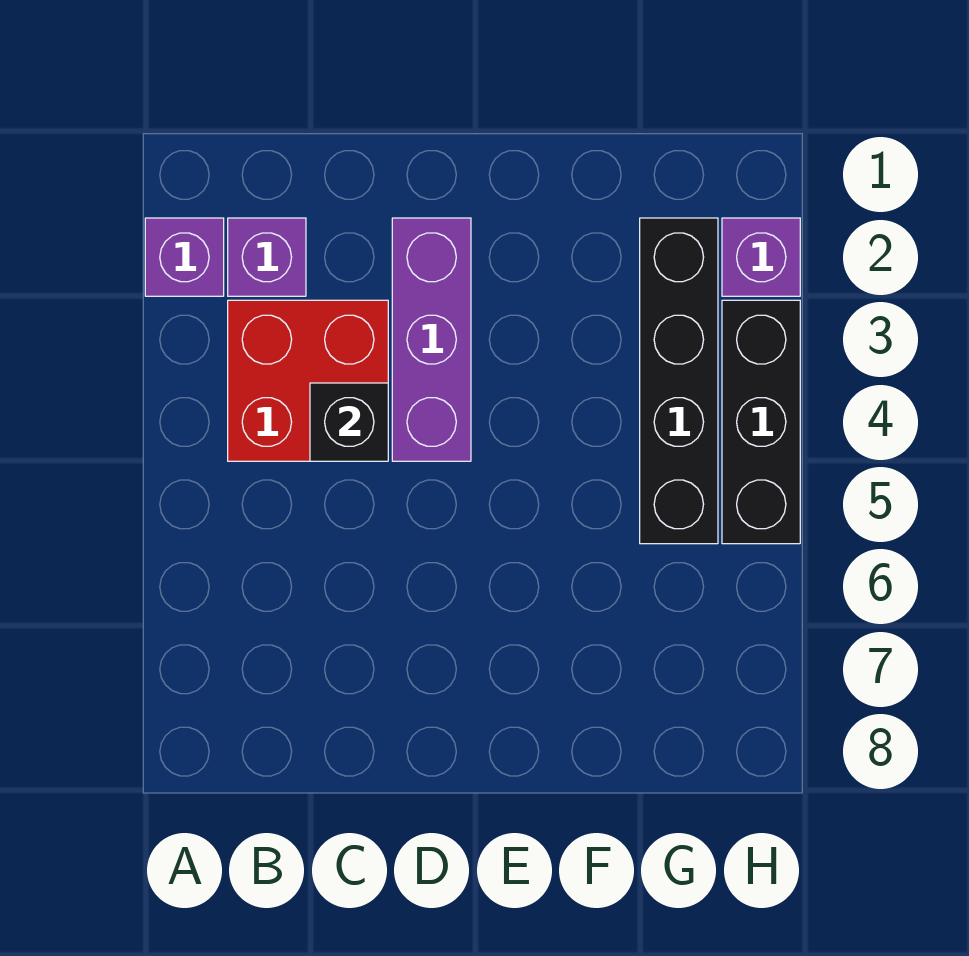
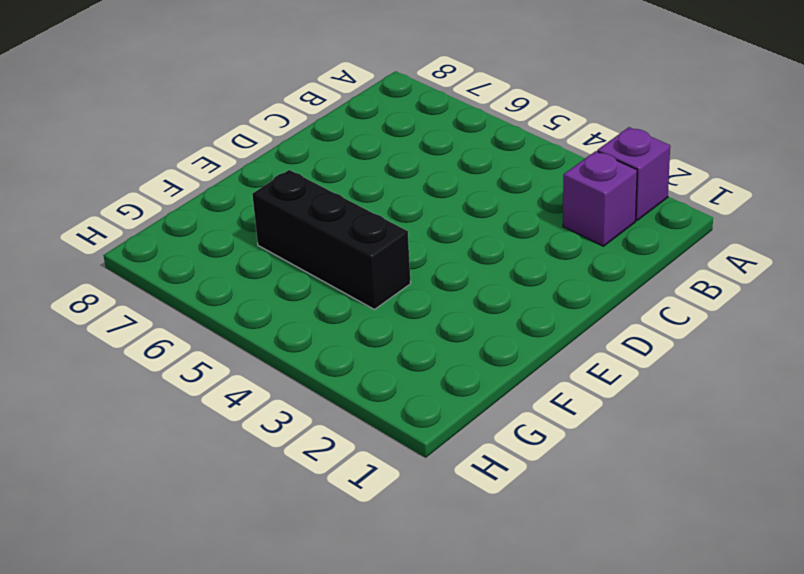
black brick F4:F6 level 1 -> black brick H3:H5 level 1
none -> red brick B3:C4 level 1
none -> purple brick D2:D4 level 1

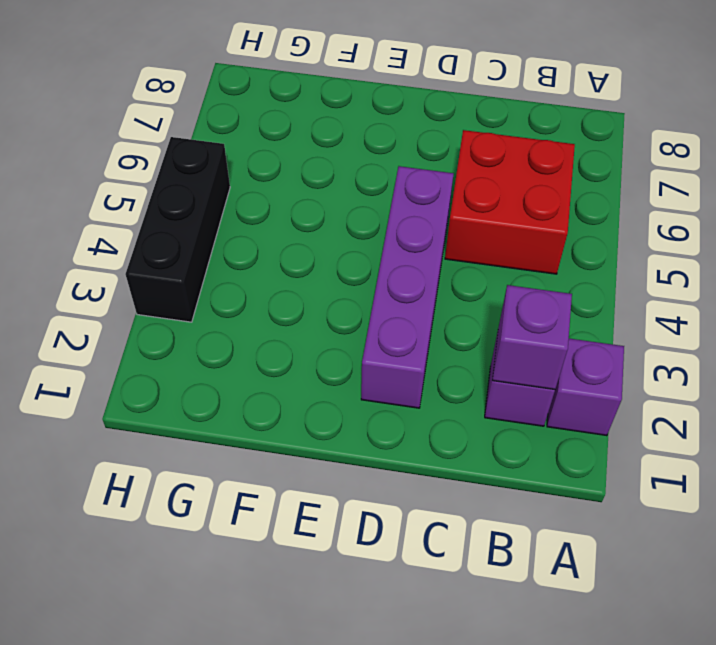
purple brick B2 level 2 -> purple brick H2 level 1
red brick B5:C6 level 1 -> red brick B3:C4 level 1
purple brick D2:D5 level 1 -> purple brick D2:D4 level 1
none -> black brick G2:G5 level 1
none -> black brick C4 level 2

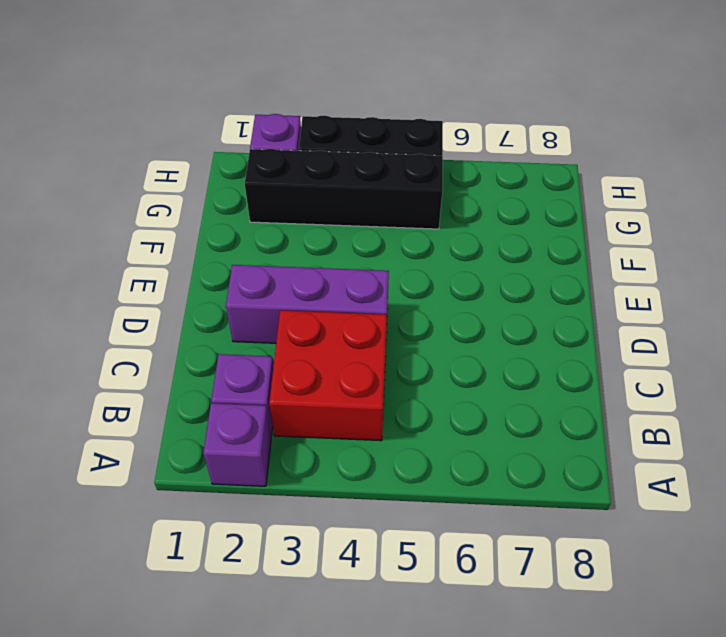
none -> black brick C4 level 2

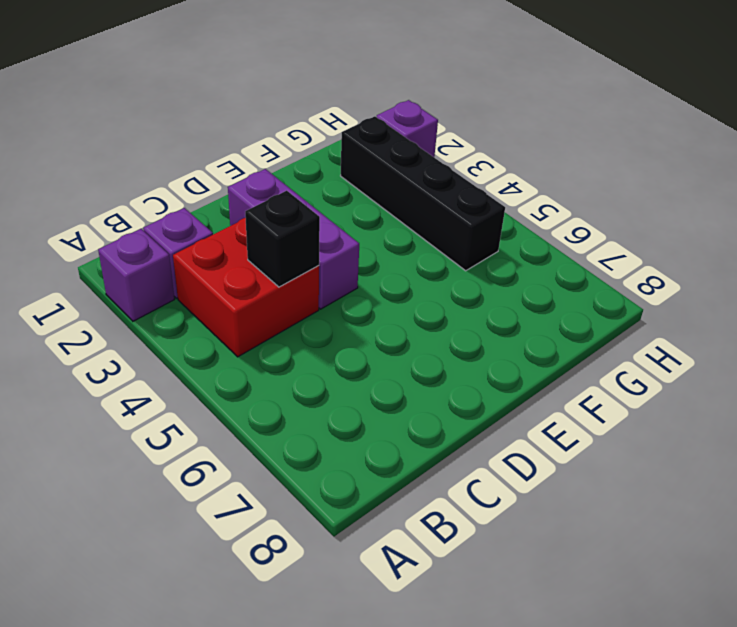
none -> black brick H3:H5 level 1

